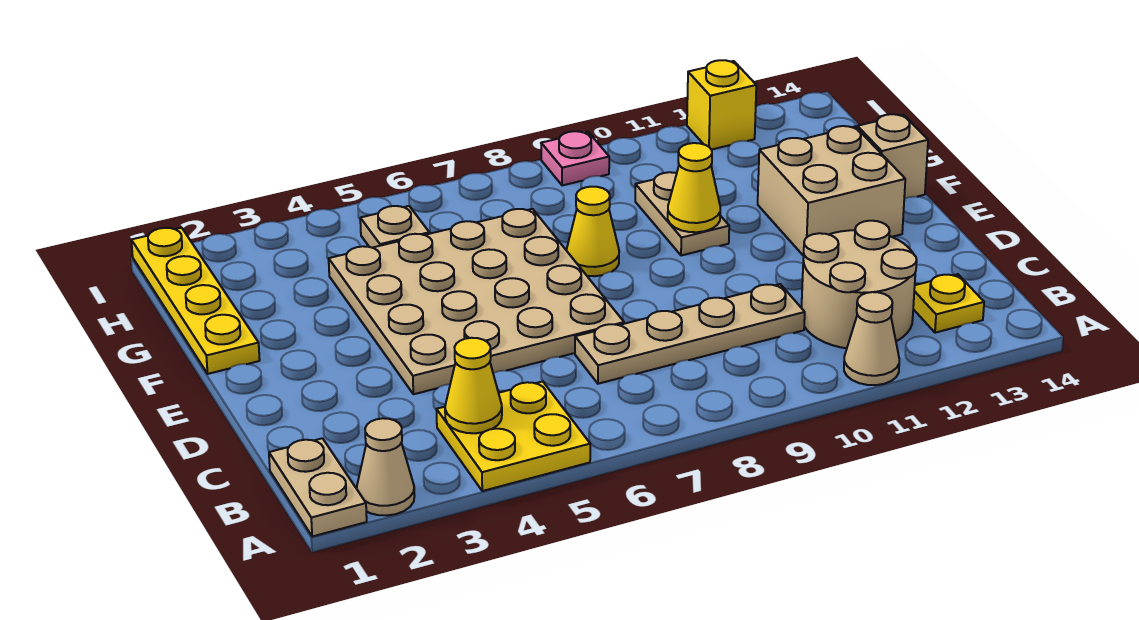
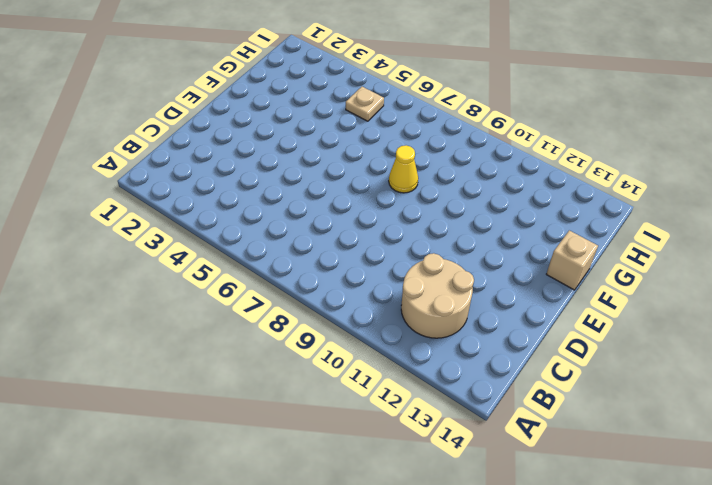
none -> tan plate A1:B1 level 1
none -> tan cone A2 level 1
none -> yellow plate A4:B5 level 1

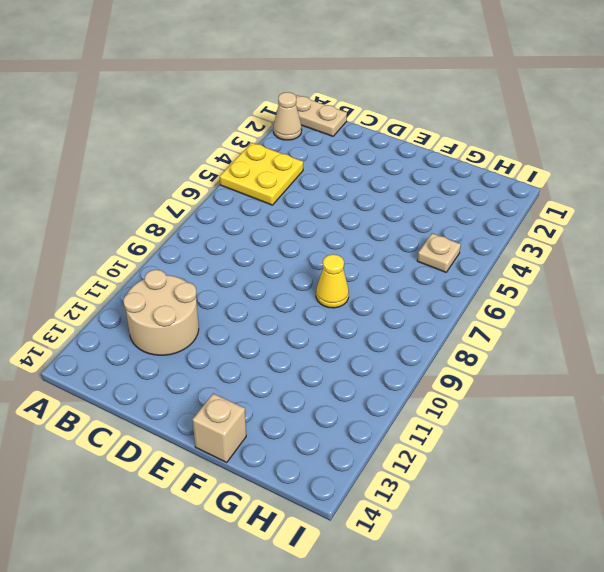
none -> tan cone A11 level 1
none -> yellow plate B13 level 1
none -> tan plate C7:C10 level 1

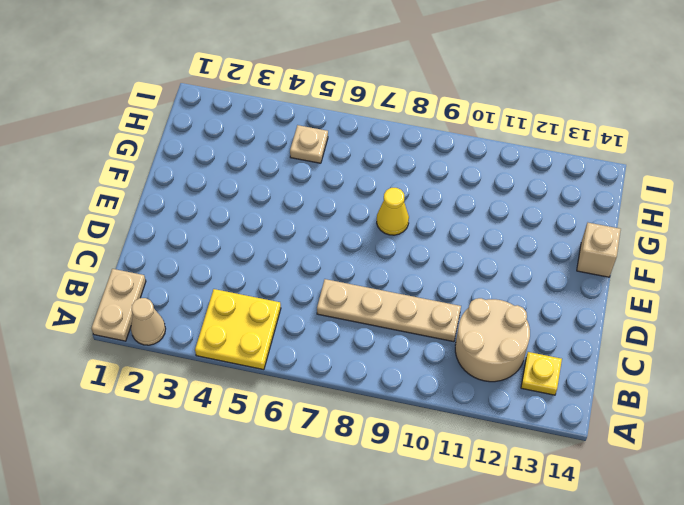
none -> tan cone A11 level 1
none -> tan plate D4:G7 level 1
none -> tan brick E12:F13 level 1

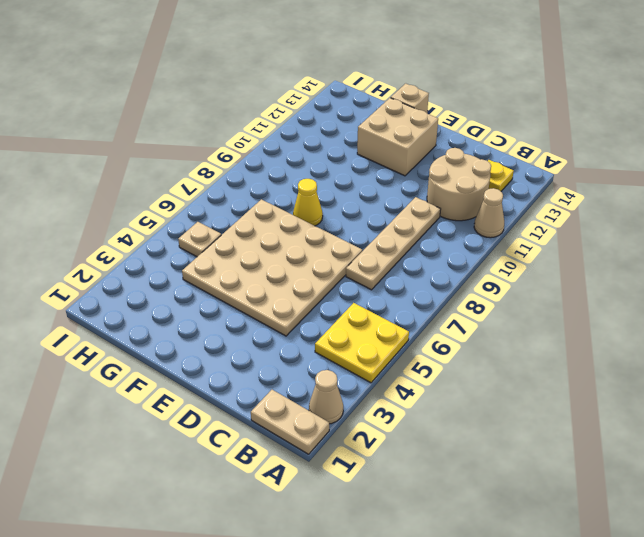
none -> yellow plate F1:I1 level 1
none -> tan plate F10:G10 level 1
none -> pink plate I9 level 1

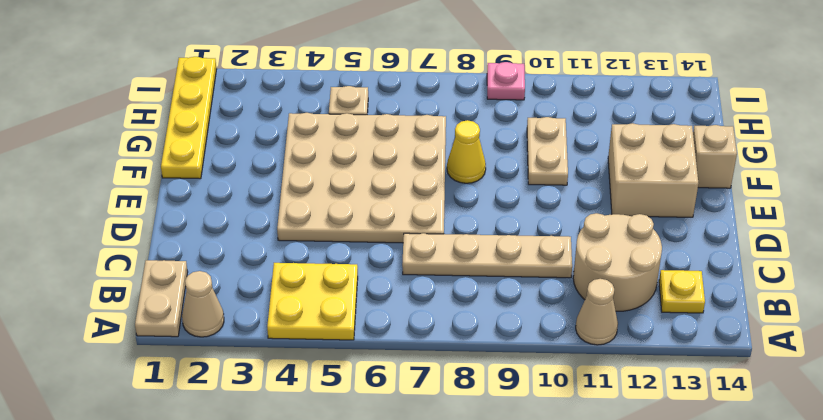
none -> yellow brick I12 level 1
none -> yellow cone B4 level 2
none -> yellow cone F10 level 2

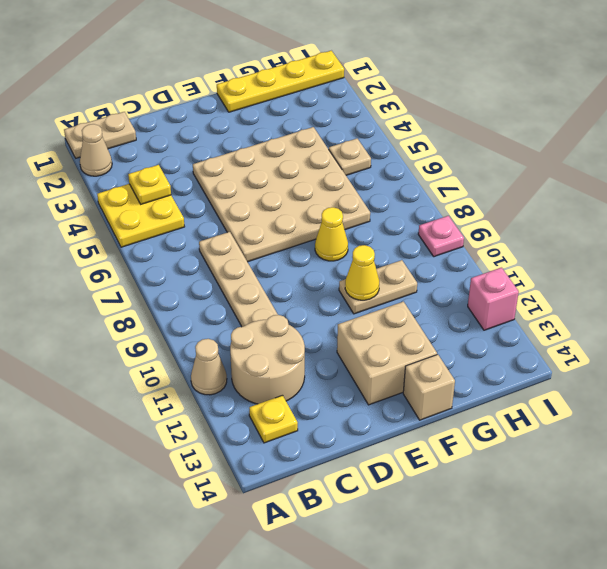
yellow plate B4 level 2 -> yellow cone B4 level 2
pink brick I12 level 1 -> yellow brick I12 level 1

